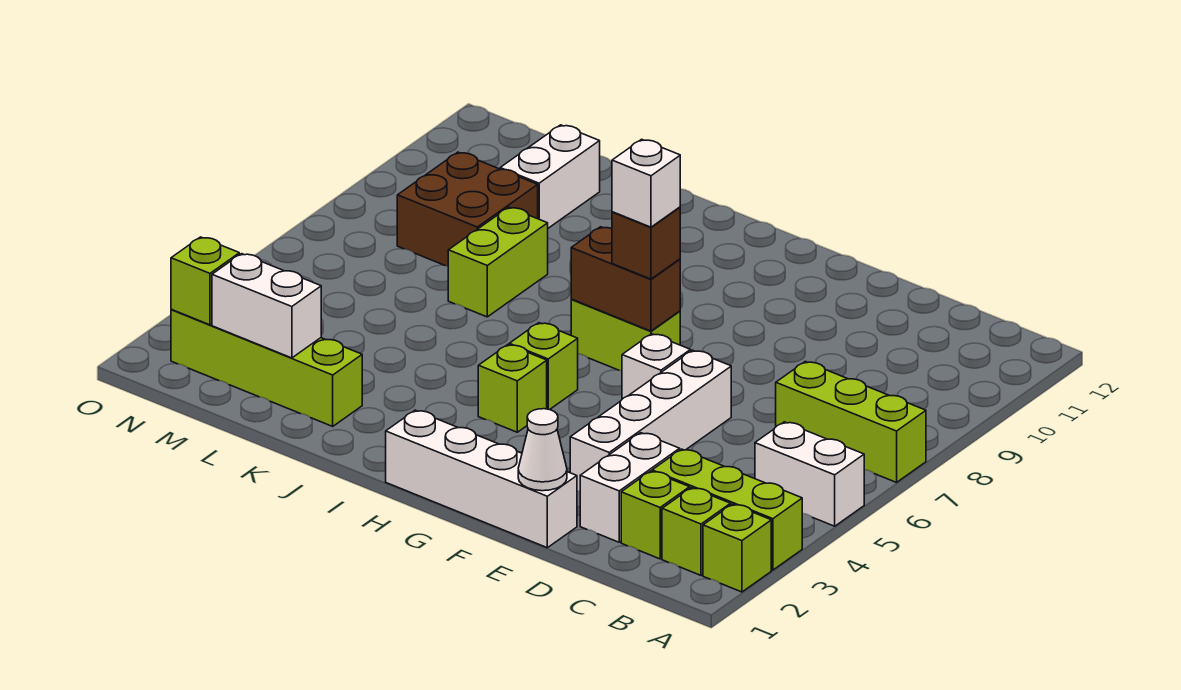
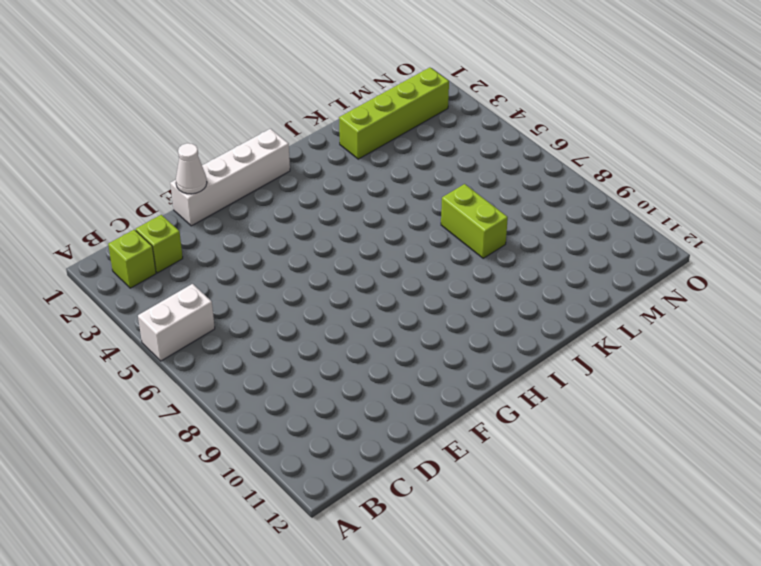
none -> lime brick A2 level 1
none -> lime brick A3:C3 level 1
none -> lime brick A7:C7 level 1

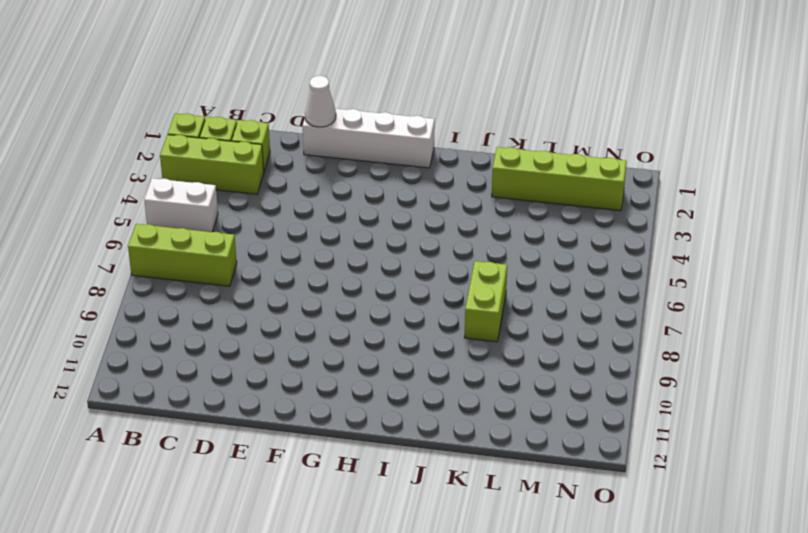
none -> white brick D2:D3 level 1
none -> white brick E3:E6 level 1
none -> white brick F6 level 1

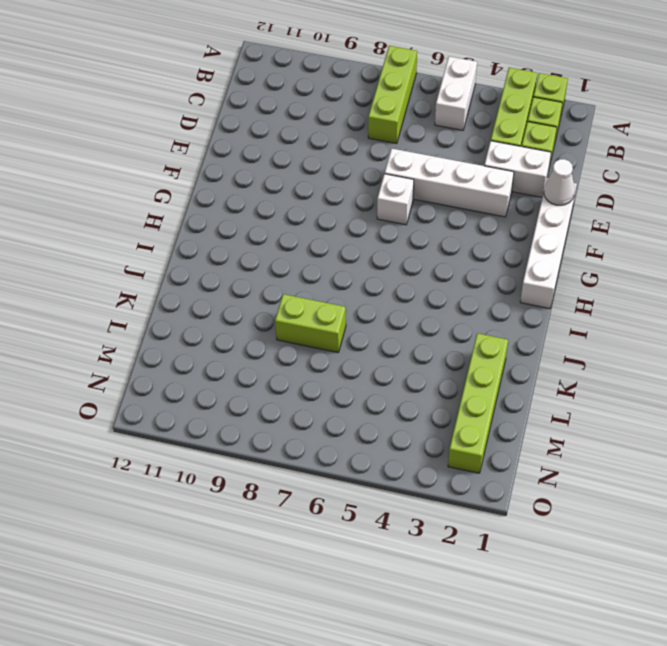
none -> lime brick G7:H7 level 1
none -> lime brick H4 level 1
none -> lime brick H5 level 1

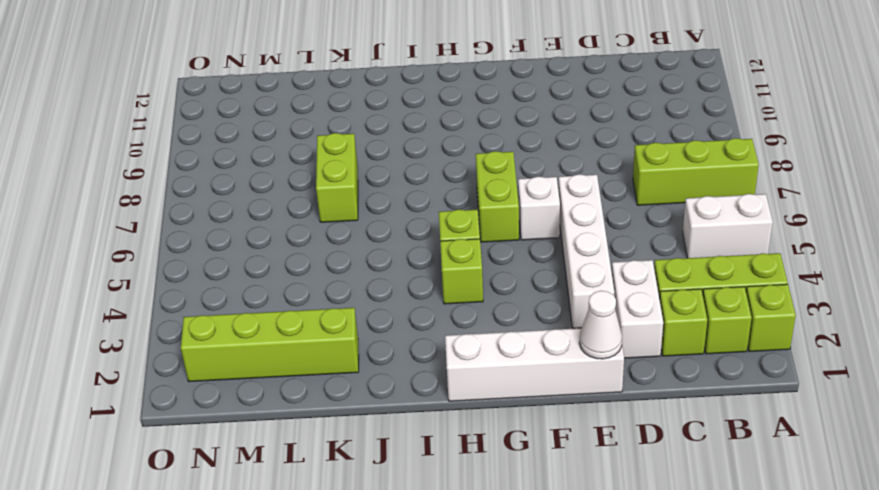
lime brick G6:G7 level 1 -> lime brick G7:H7 level 1
none -> brown brick L8:M9 level 1
none -> white brick L10:L11 level 1
none -> brown brick G7:H7 level 2

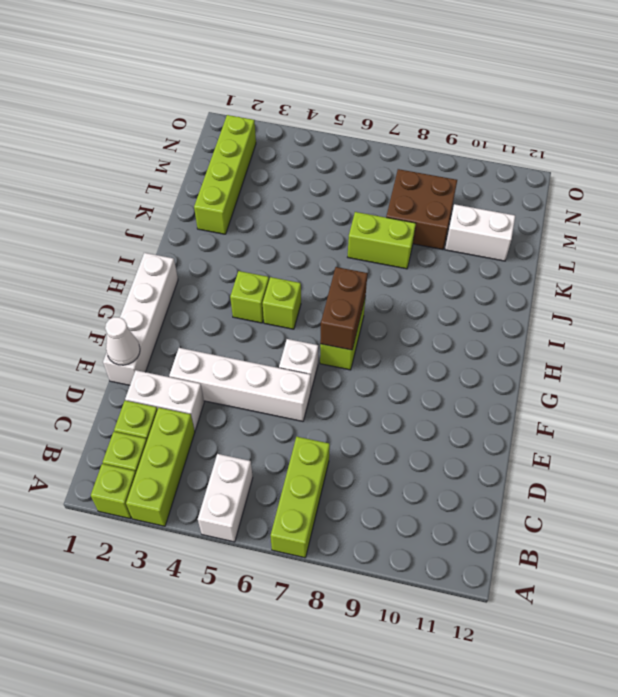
none -> white brick L2:M2 level 2
none -> lime brick N2 level 2
none -> brown brick G7 level 3

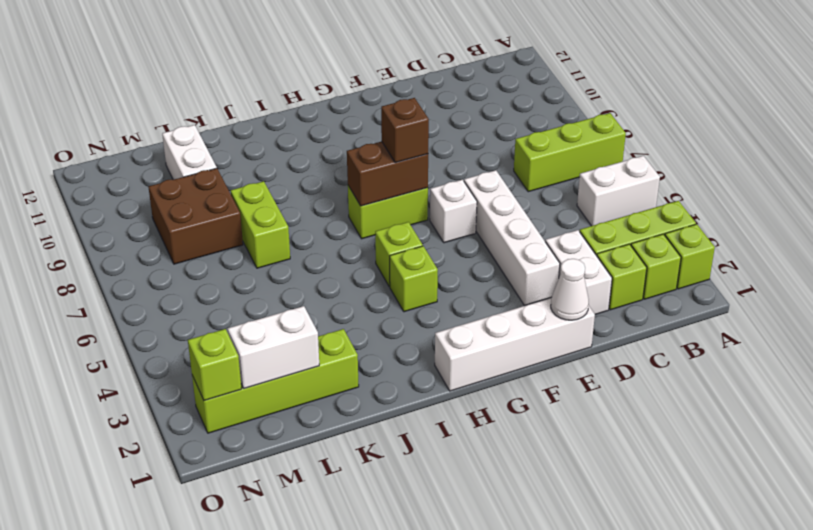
none -> white brick G7 level 4

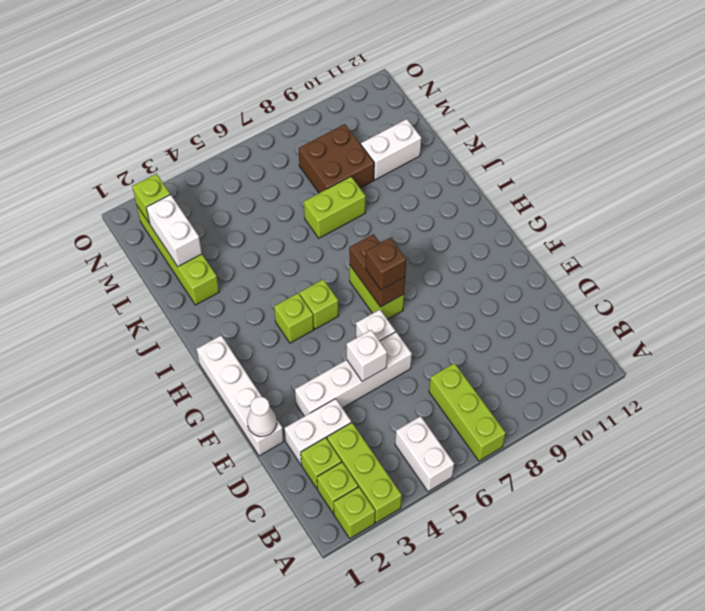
white brick E5 level 2 -> white brick G7 level 4

